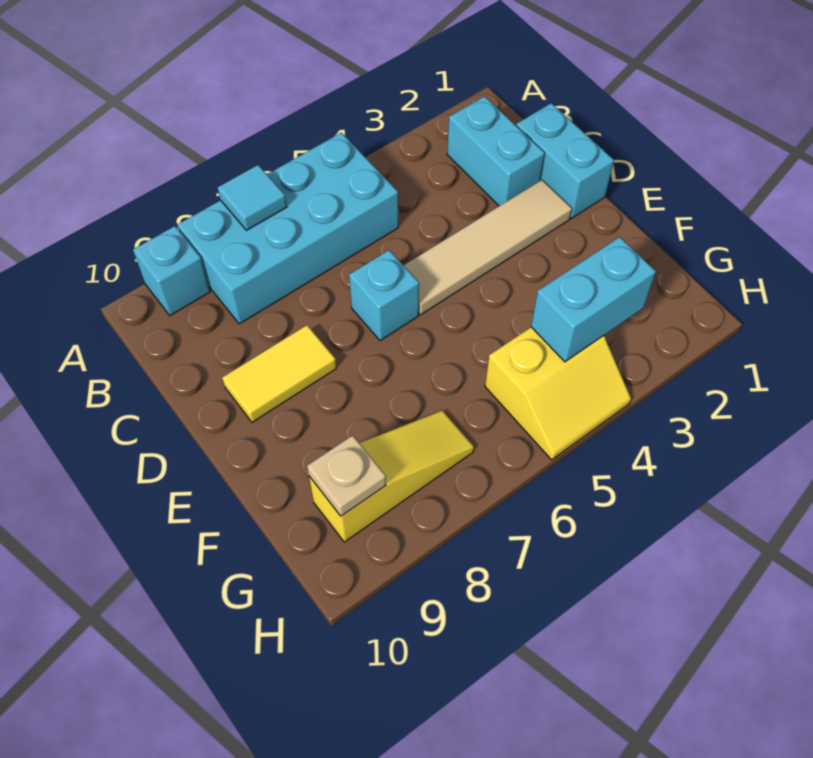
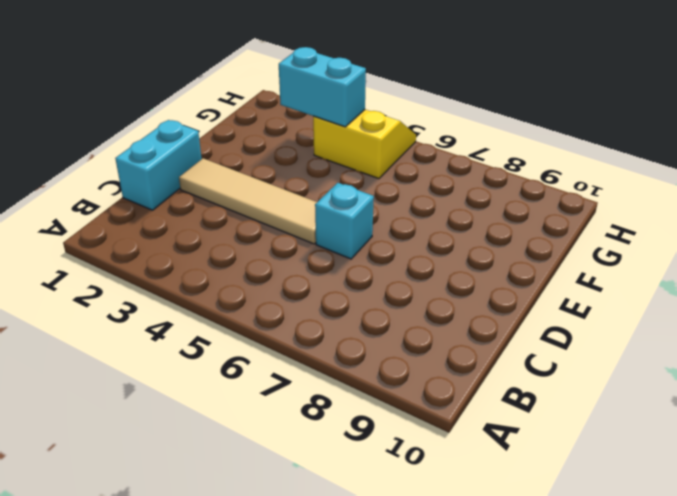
none -> cyan brick A5:B8 level 1
none -> cyan brick A9 level 1
none -> cyan brick B2:C2 level 1

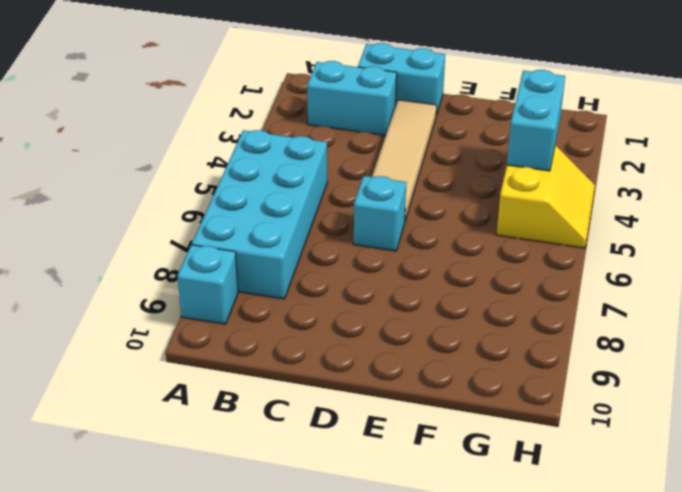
none -> yellow tile D8:D9 level 1
none -> yellow slope G7:G9 level 1 top 9
none -> cyan tile A7 level 2

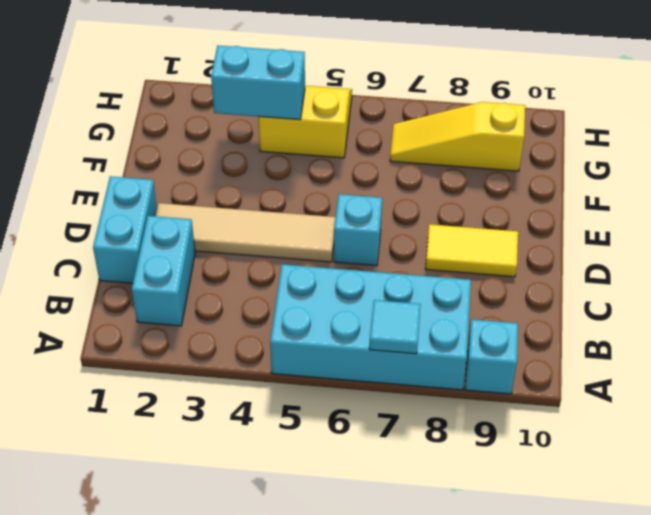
none -> tan plate G9 level 2

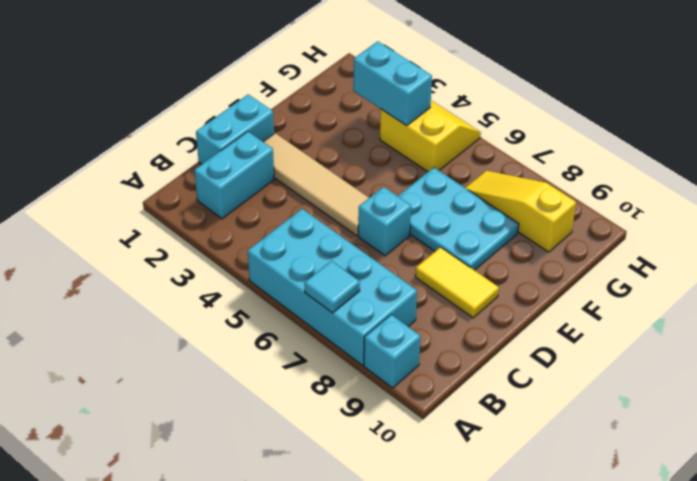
cyan plate E6:F8 level 1 -> none
none -> tan plate G9 level 2

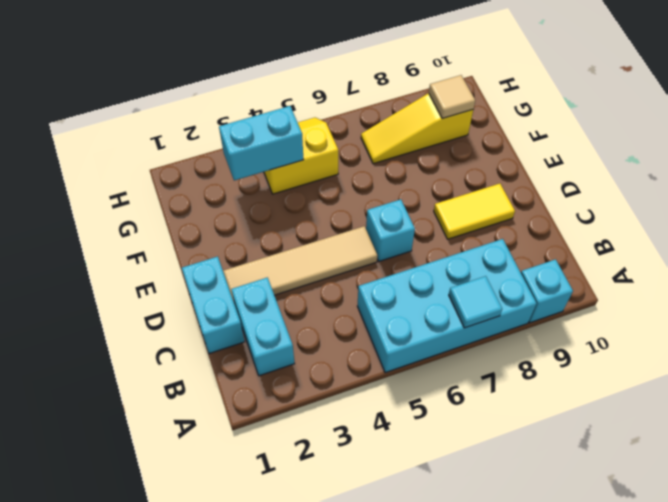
tan tile G9 level 2 -> tan plate G9 level 2

